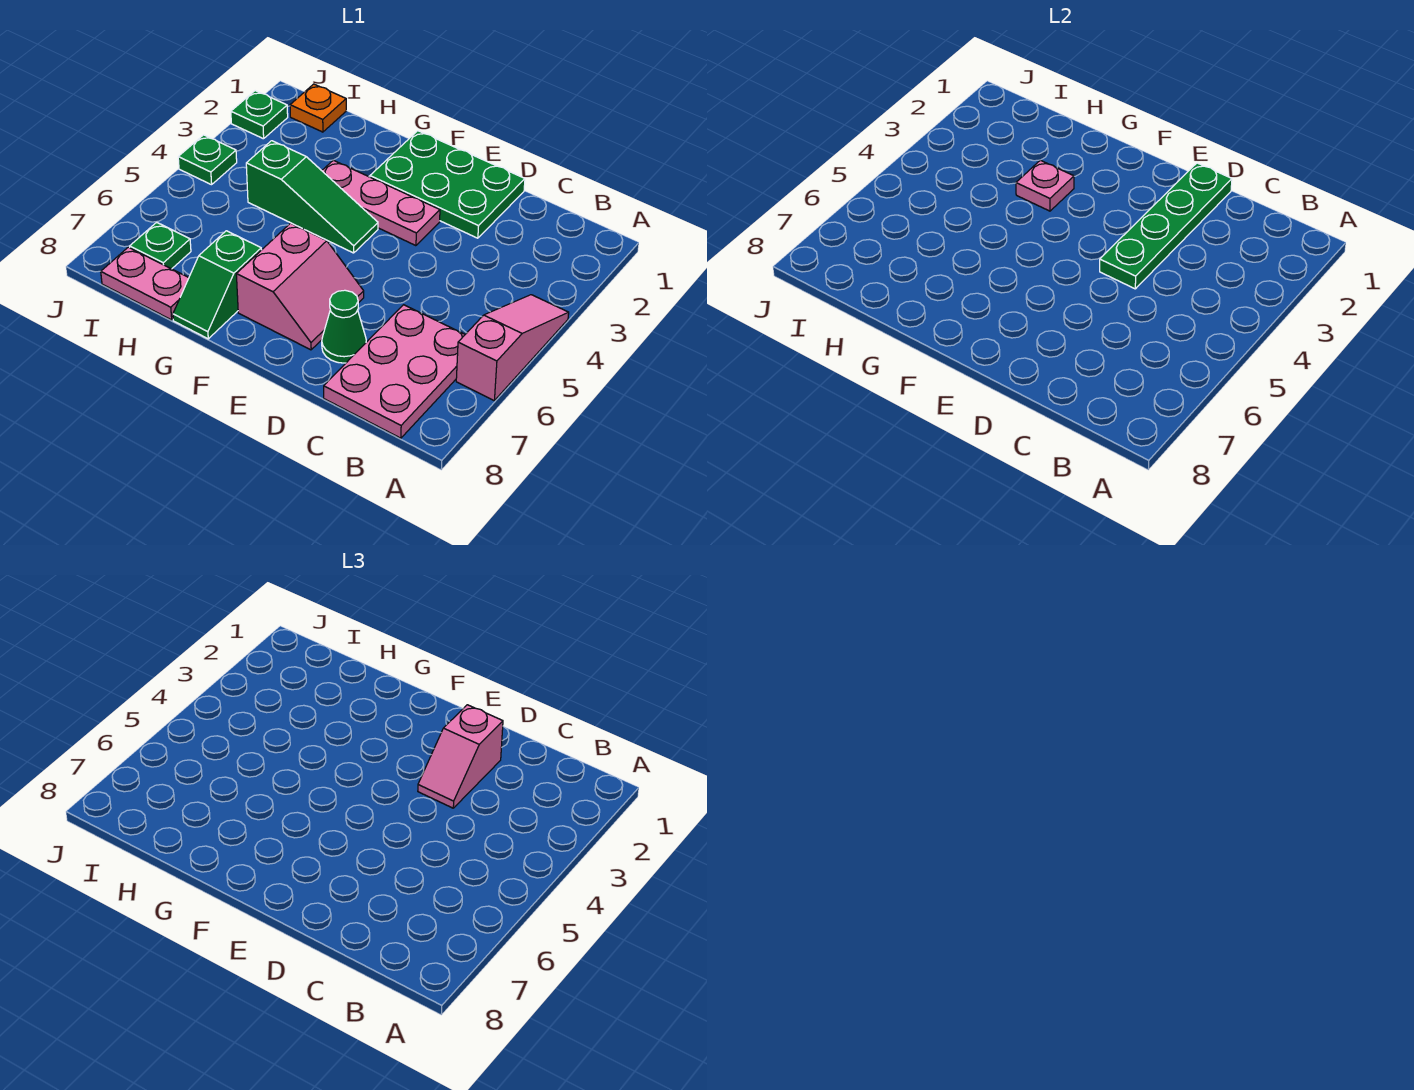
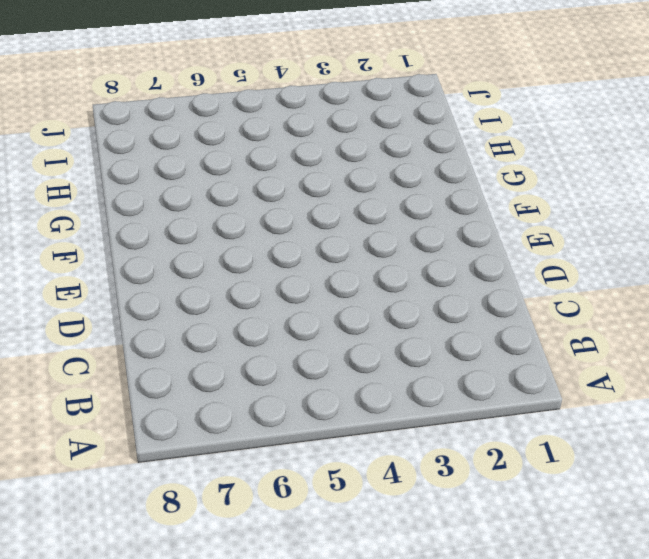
none -> pink slope A4:A6 level 1 top 6
none -> pink plate B6:C8 level 1
none -> green plate D1:F2 level 1

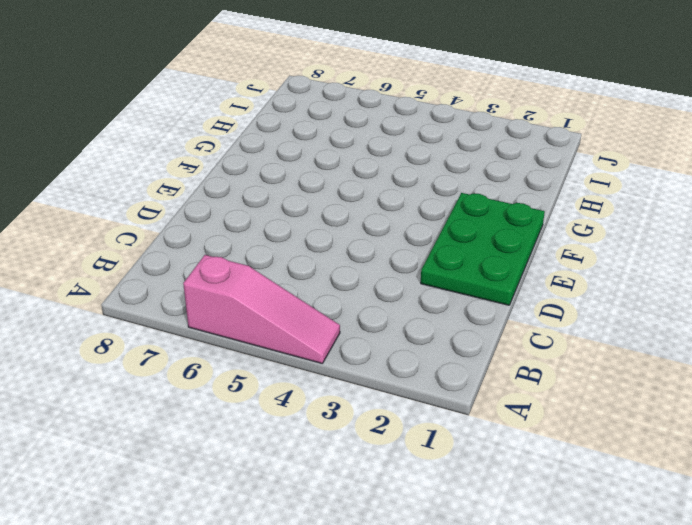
none -> pink plate B6:C8 level 1
none -> green cone D7 level 1
none -> pink plate E3:G3 level 1

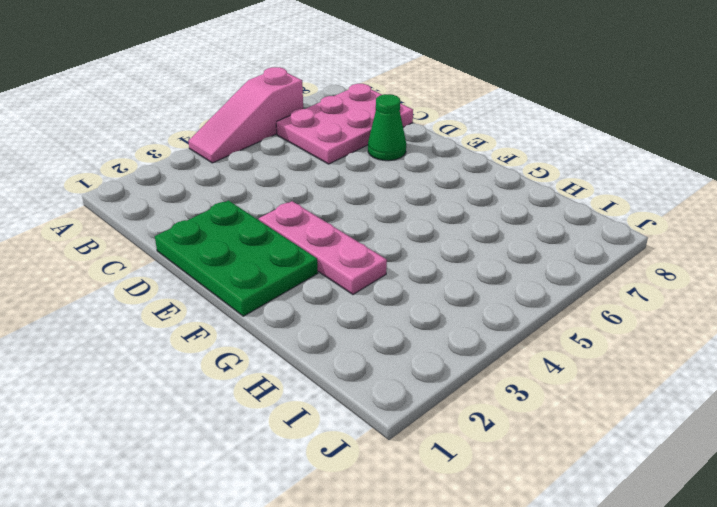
none -> pink slope E6:F7 level 1 top F
none -> green slope F4:H4 level 1 top H
none -> green slope G7:G8 level 1 top 7

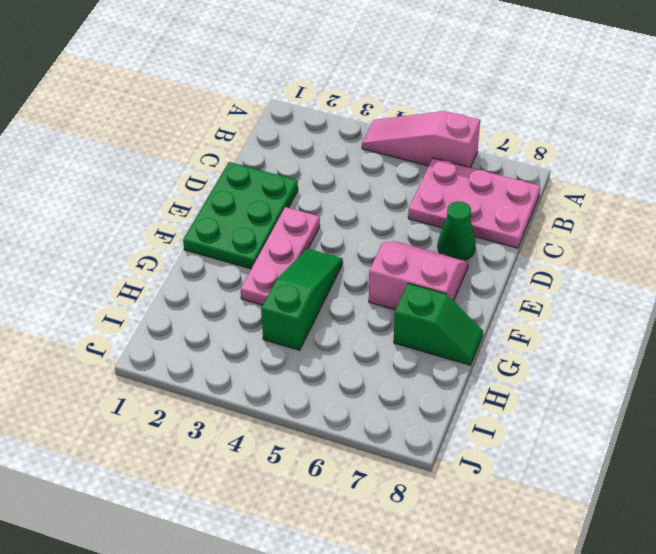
none -> pink plate H8:I8 level 1
none -> orange plate I1 level 1
none -> green plate I7 level 1

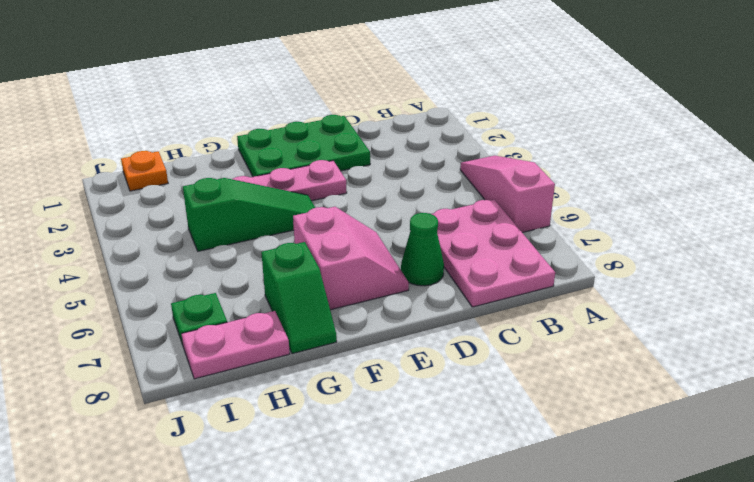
none -> green plate J2 level 1
none -> green plate J4 level 1
none -> green plate D1:D4 level 2

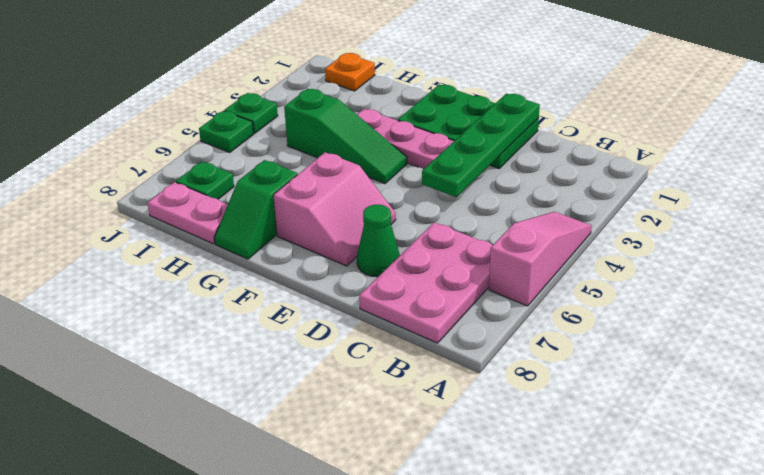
green plate J5 level 1 -> green plate J2 level 1
none -> pink plate G3 level 2
none -> pink slope D2:D3 level 3 top 2

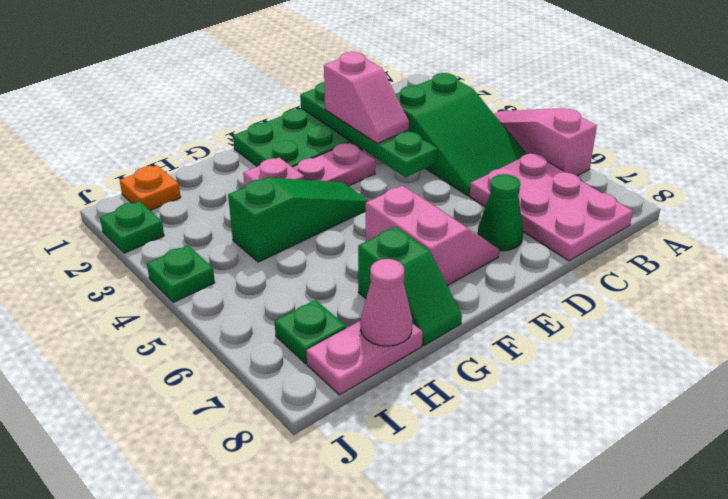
green slope B3:C5 level 1 top 3 -> none
pink cone H8 level 2 -> none

